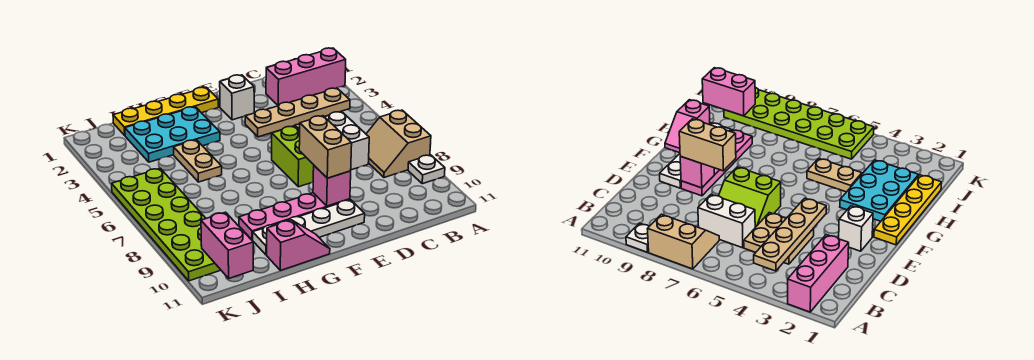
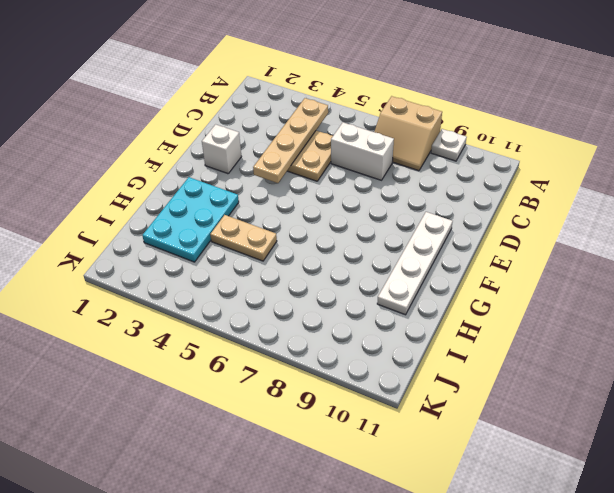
none -> pink brick A2:C2 level 1
none -> lime slope D6:E7 level 1 top E
none -> pink plate E9:H9 level 1

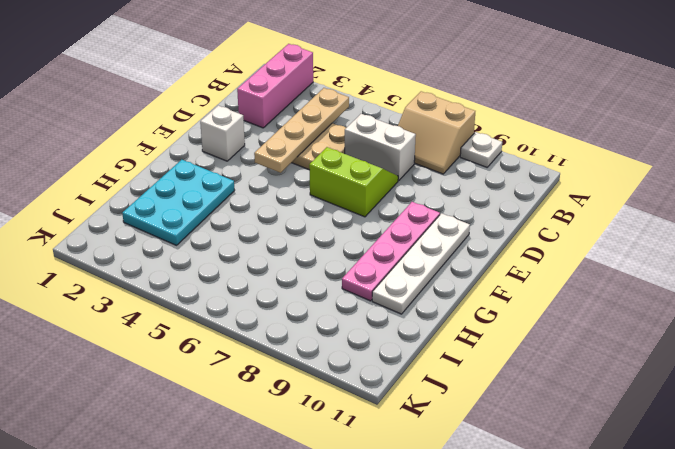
none -> yellow plate F1:I1 level 1
none -> pink slope G11:H11 level 1 top H
none -> tan plate H4:H5 level 1

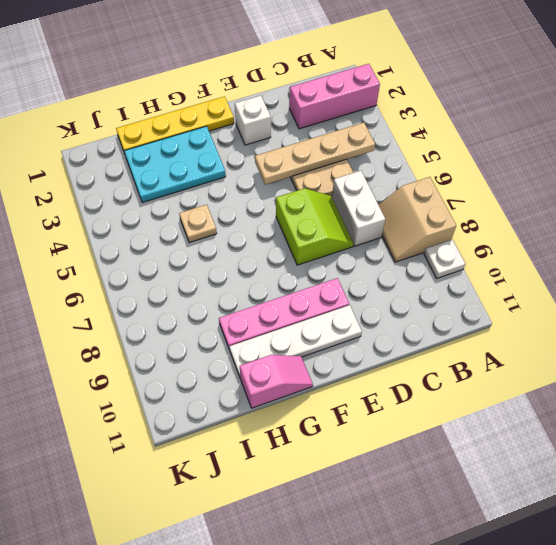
tan plate H5 level 1 -> tan plate H4:H5 level 1
none -> lime plate J5:K10 level 1
none -> pink brick E9 level 2
none -> pink brick J10:J11 level 2

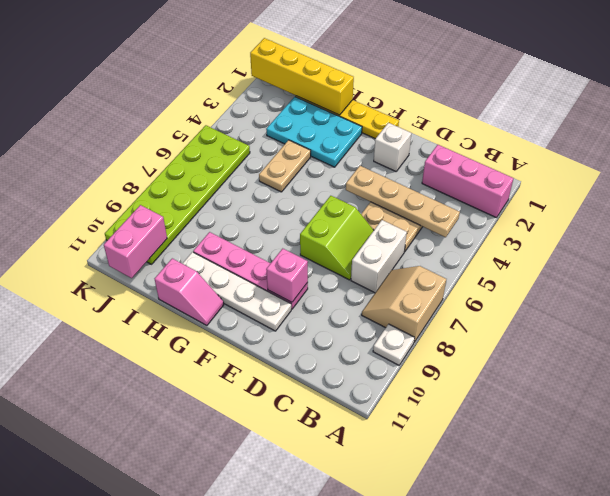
yellow brick H1:K1 level 2 -> none
none -> tan brick E8:E9 level 3

